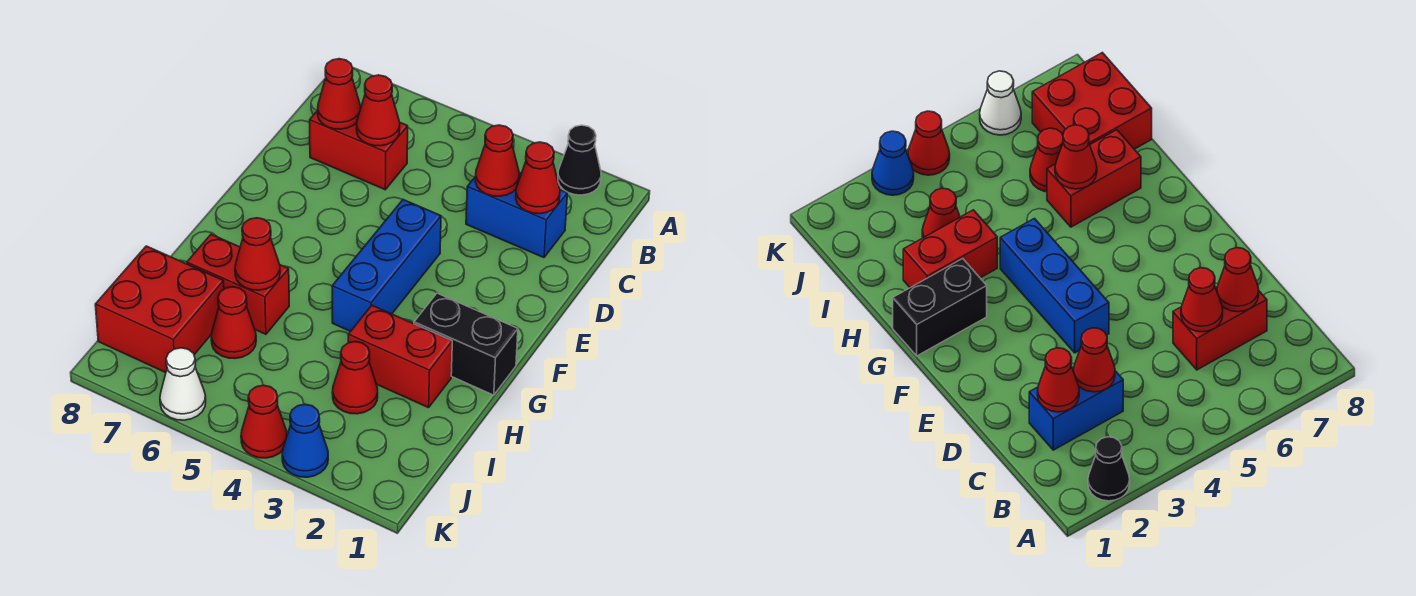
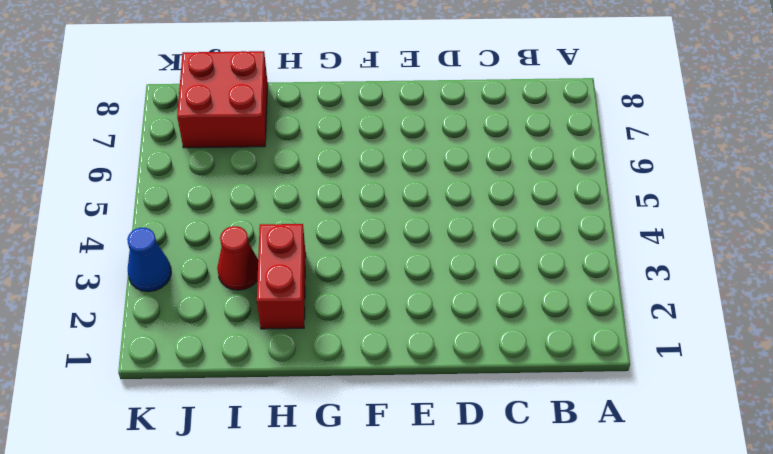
none -> black cone A2 level 1
none -> blue brick C2:C3 level 1
none -> red brick C6:C7 level 1

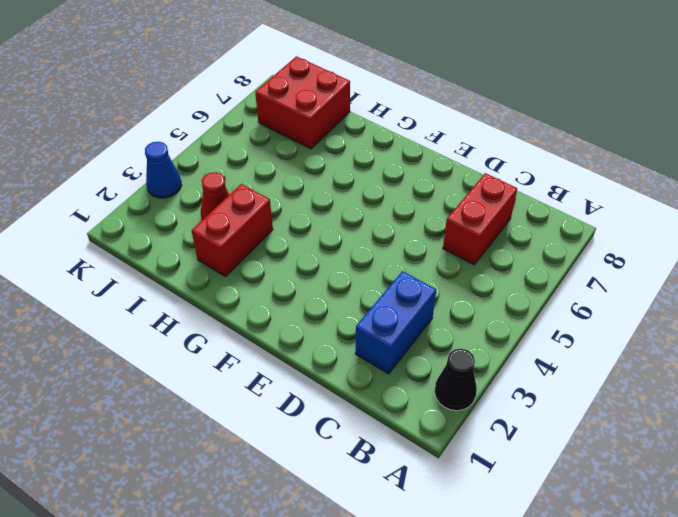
none -> blue brick E4:G4 level 1
none -> black brick G1:G2 level 1
none -> red brick H6:H7 level 1

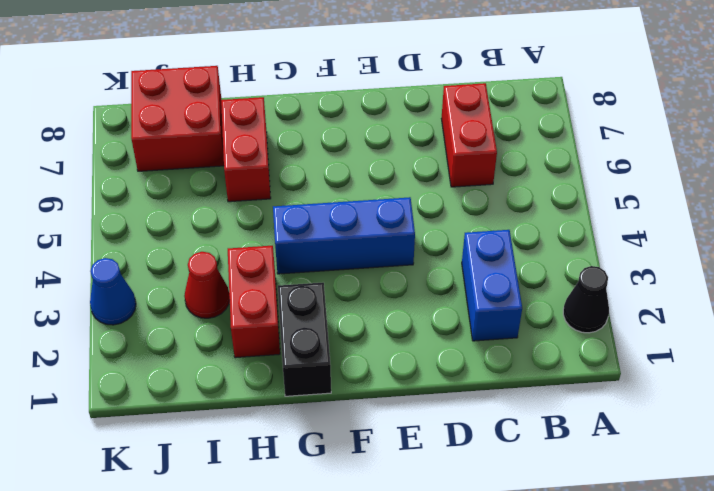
none -> red cone I6 level 1
none -> red cone K4 level 1
none -> white cone K6 level 1

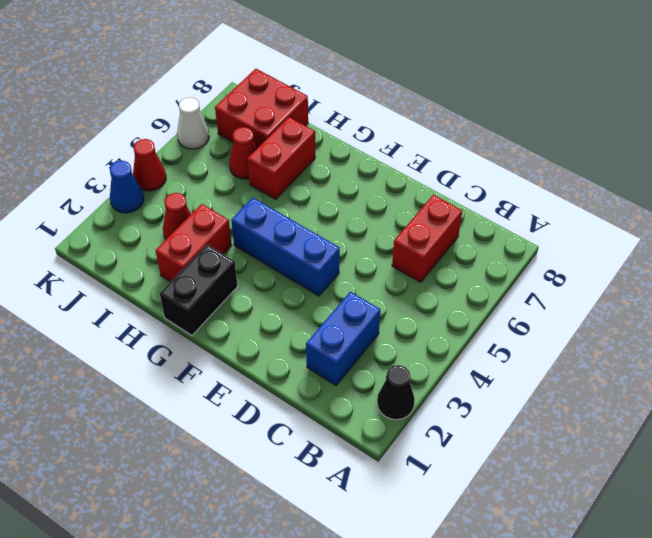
none -> red cone C2 level 2
none -> red cone C3 level 2
none -> red cone C6 level 2

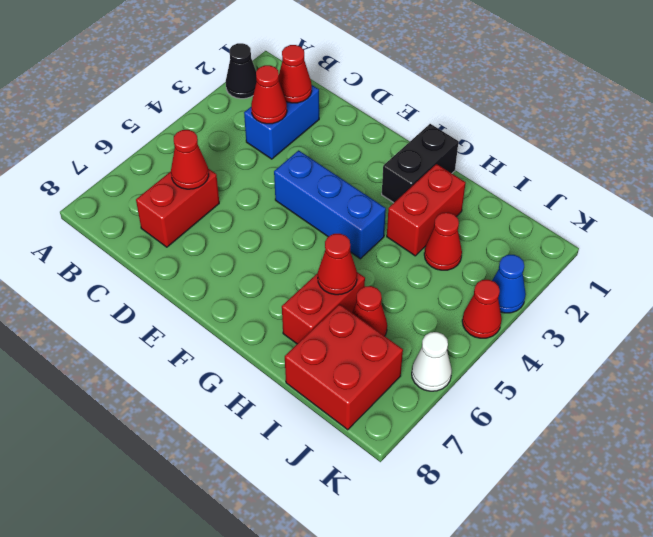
none -> red cone C7 level 2

